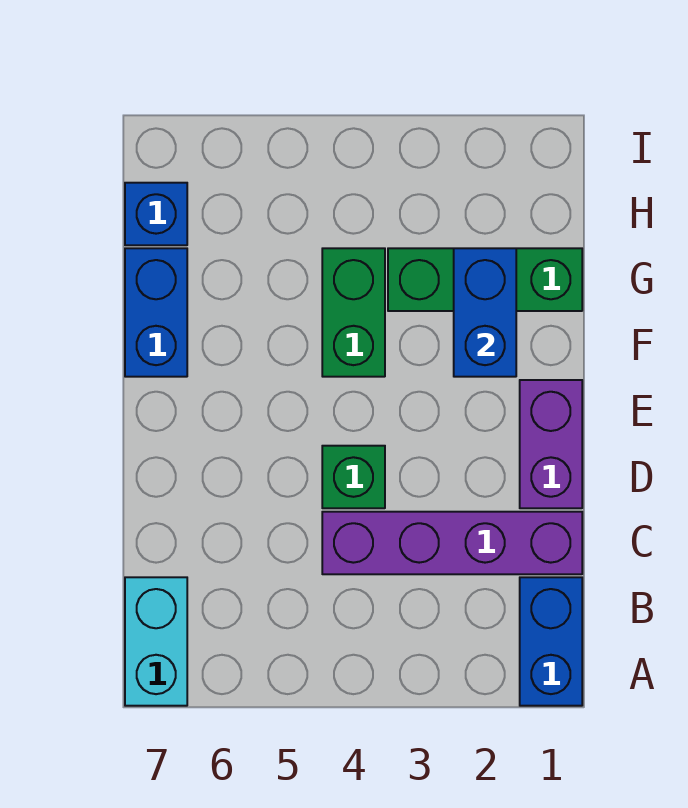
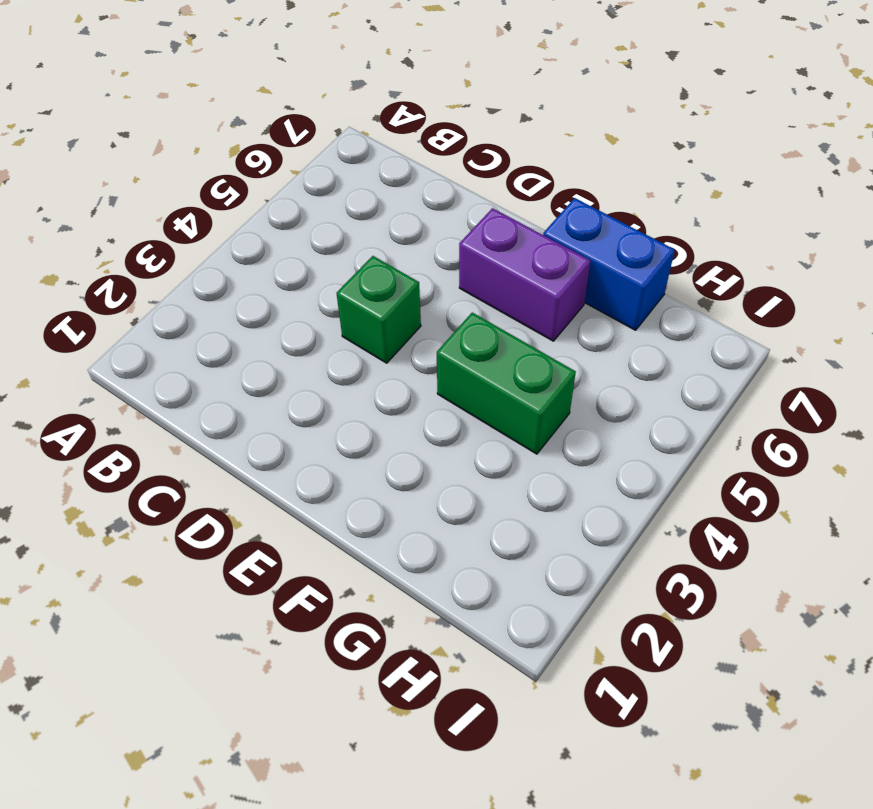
purple brick E6:F6 level 1 -> purple brick D1:E1 level 1
none -> blue brick A1:B1 level 1
none -> cyan brick A7:B7 level 1

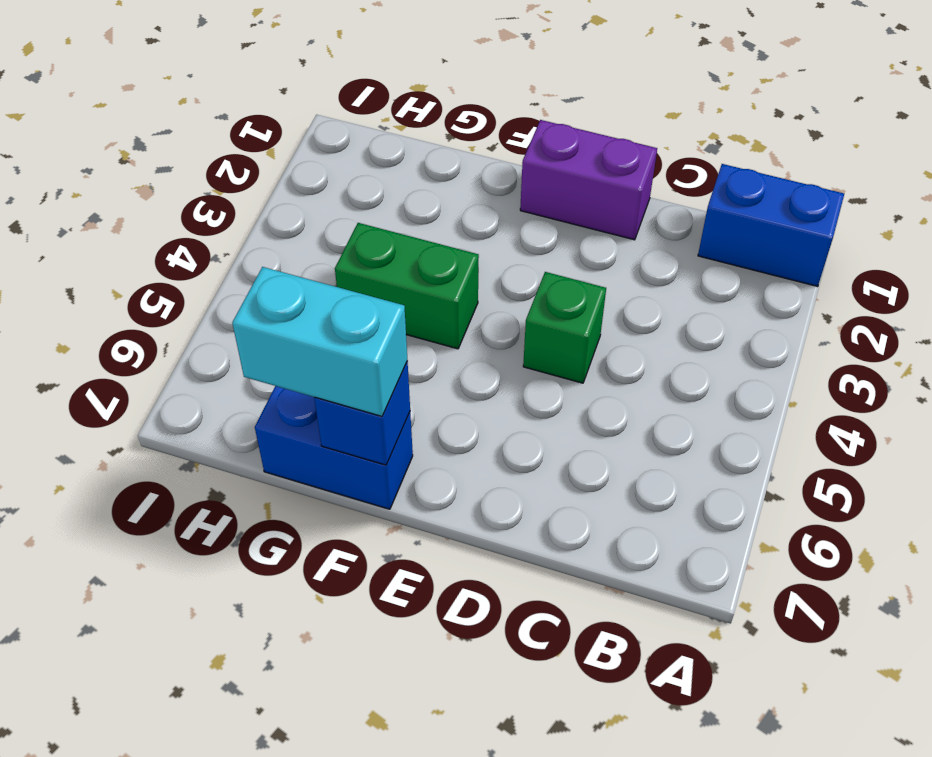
blue brick F7 level 2 -> blue brick H7 level 1
cyan brick F7:G7 level 3 -> cyan brick A7:B7 level 1
none -> purple brick C1:C4 level 1
none -> green brick G1:G3 level 1

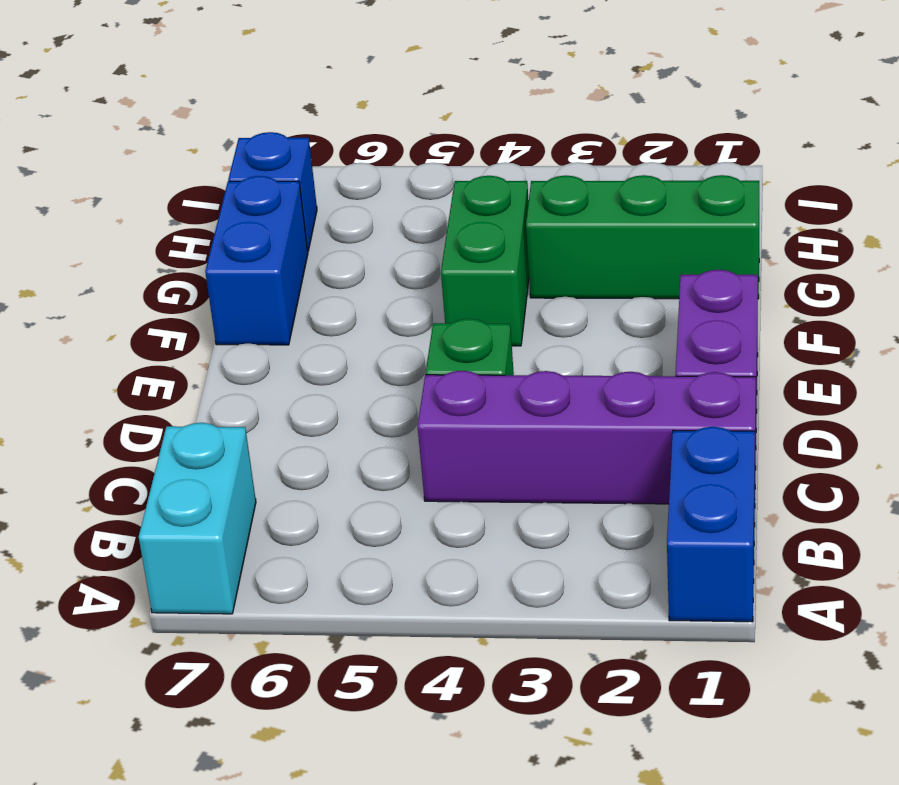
none -> blue brick F2:G2 level 2

